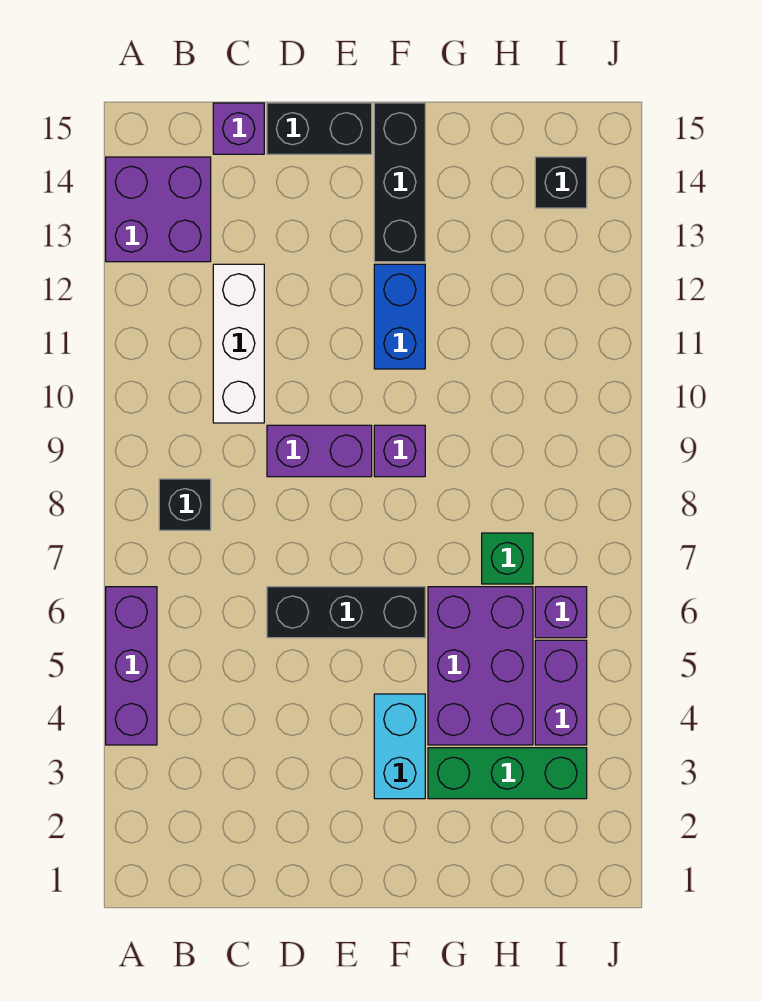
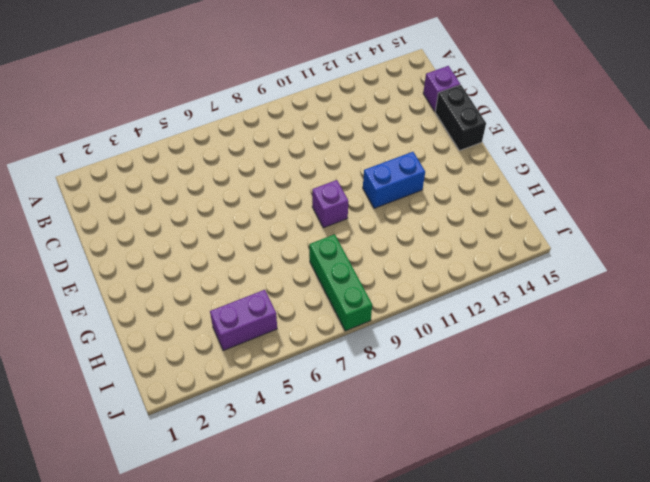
green brick H8:J8 level 1 -> green brick G3:I3 level 1
none -> purple brick A4:A6 level 1
none -> purple brick A13:B14 level 1
none -> black brick B8 level 1

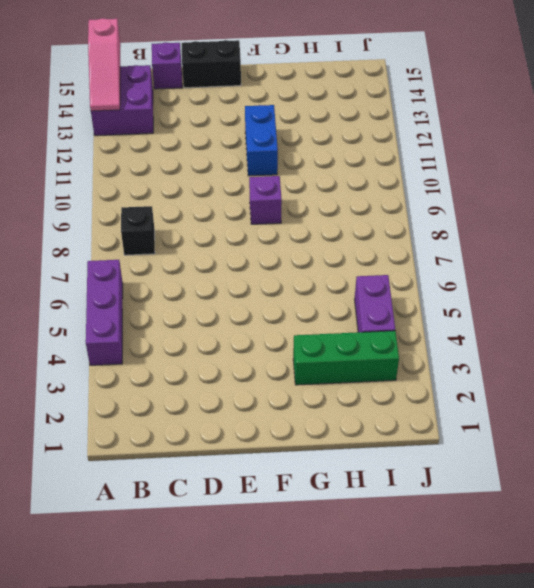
pink slope A13:A15 level 2 top 15 -> none
none -> white brick C10:C12 level 1
none -> black brick D6:F6 level 1
none -> purple brick D9:E9 level 1

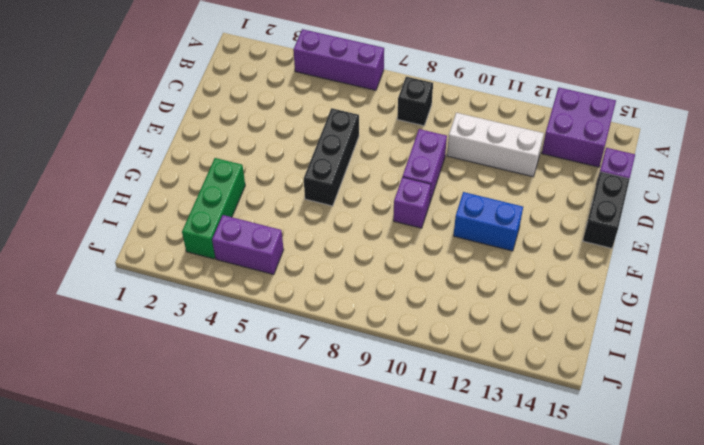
none -> cyan brick F3:F4 level 1
none -> black brick F13:F15 level 1
none -> purple brick G4:H6 level 1

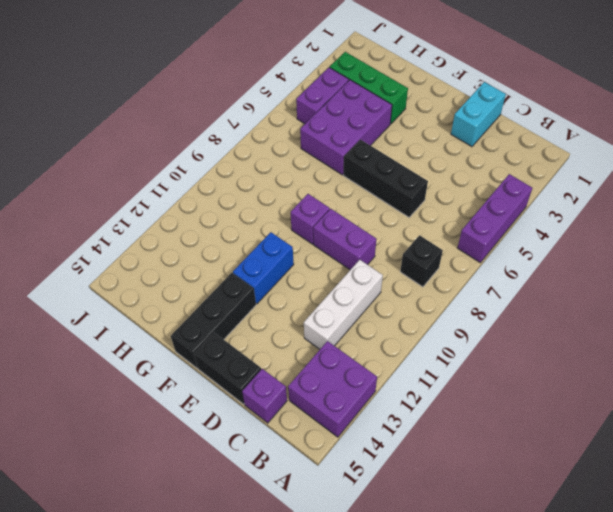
cyan brick D1:D2 level 1 -> cyan brick F3:F4 level 1
none -> green brick H7 level 1
none -> purple brick I6 level 1
none -> black brick I14 level 1

